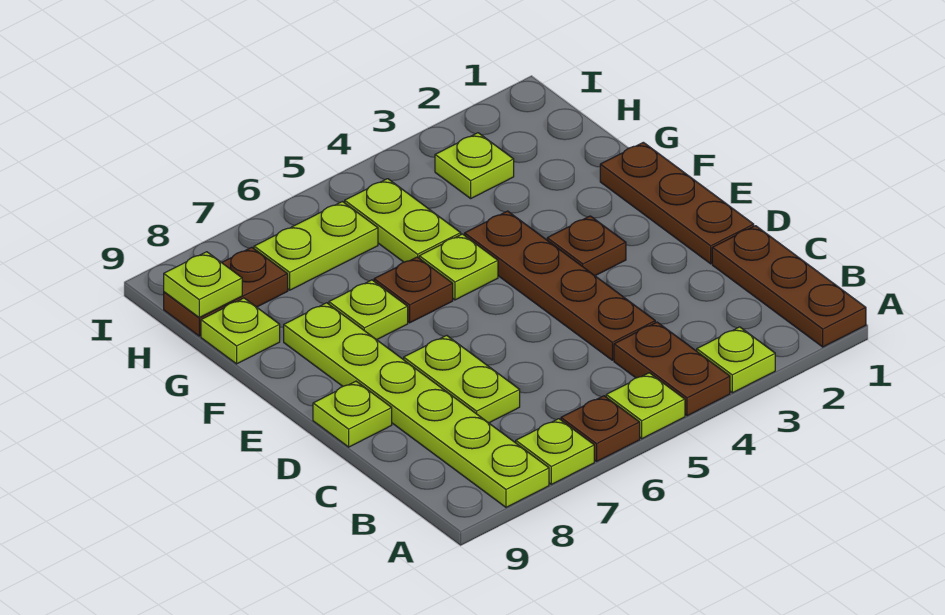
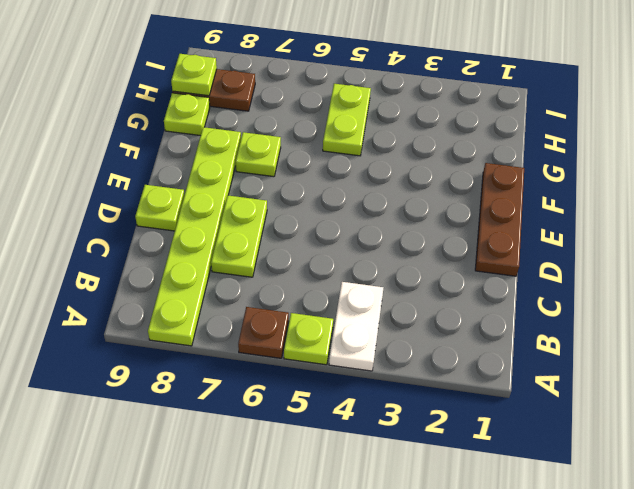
white plate A4:B4 level 1 -> brown plate A4:B4 level 1
none -> brown plate A1:C1 level 1
none -> lime plate A3 level 1
none -> lime plate A7 level 1

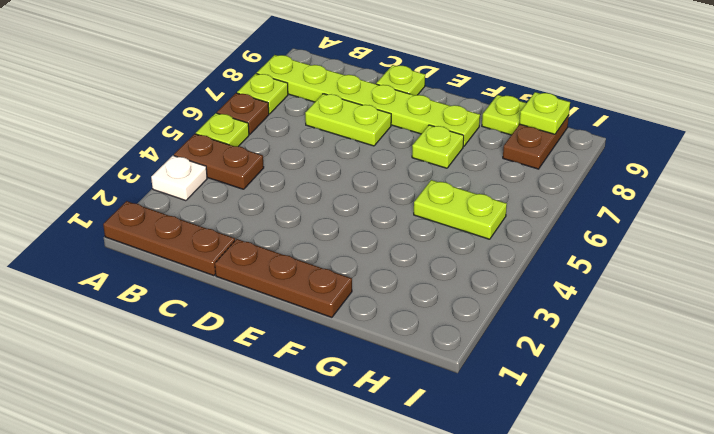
white plate A3 level 1 -> lime plate A3 level 1
none -> brown plate C4:F4 level 1
none -> brown plate E3 level 1
none -> lime plate F5 level 1

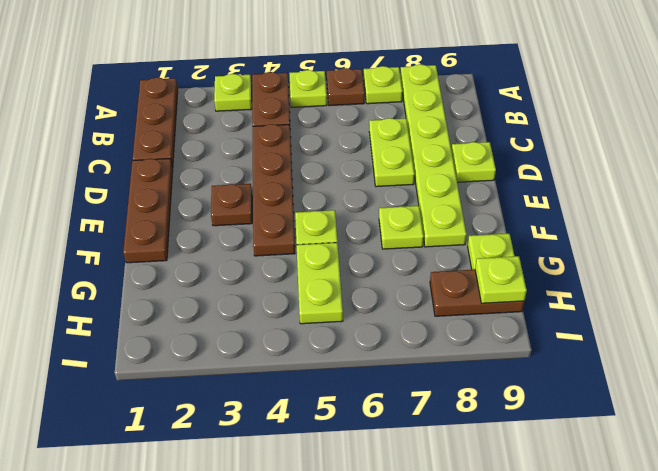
none -> brown plate F6 level 1
none -> lime plate H3 level 1
none -> lime plate H6:H7 level 1

